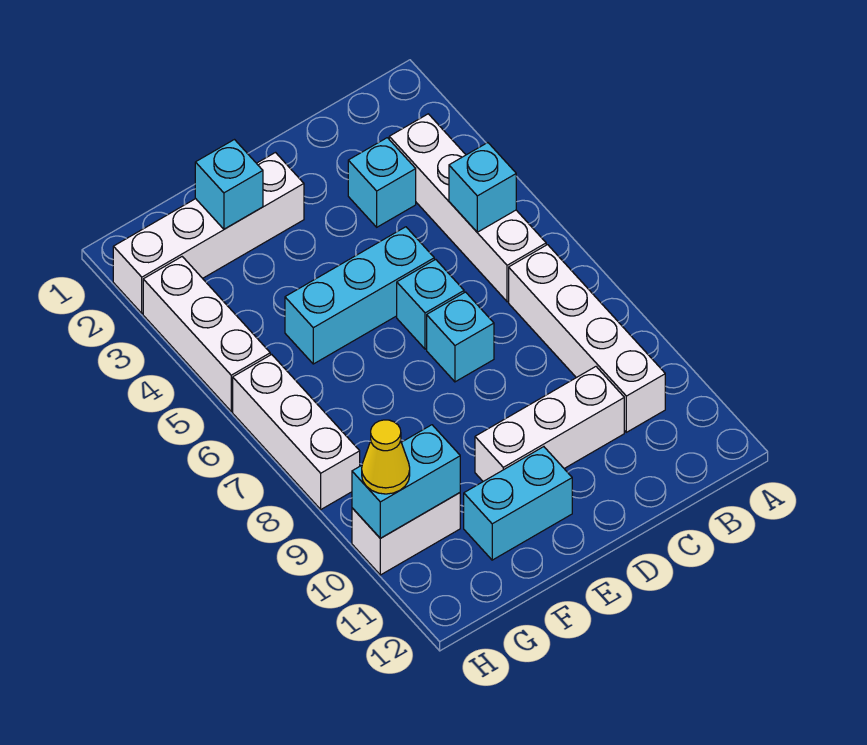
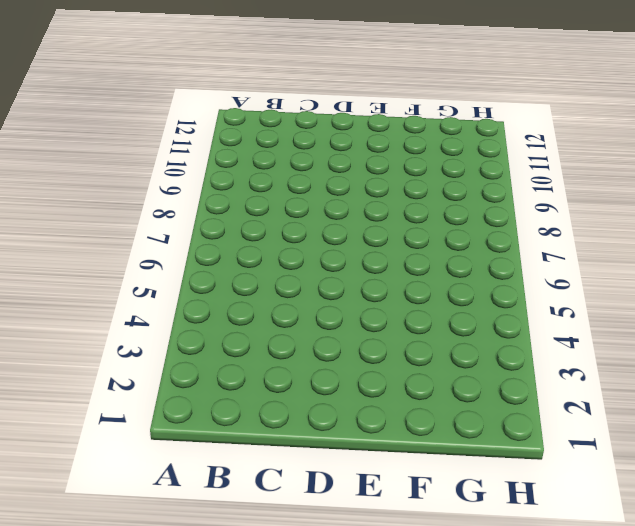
none -> white brick B3:B6 level 1
none -> white brick B7:B10 level 1
none -> cyan brick C3 level 1

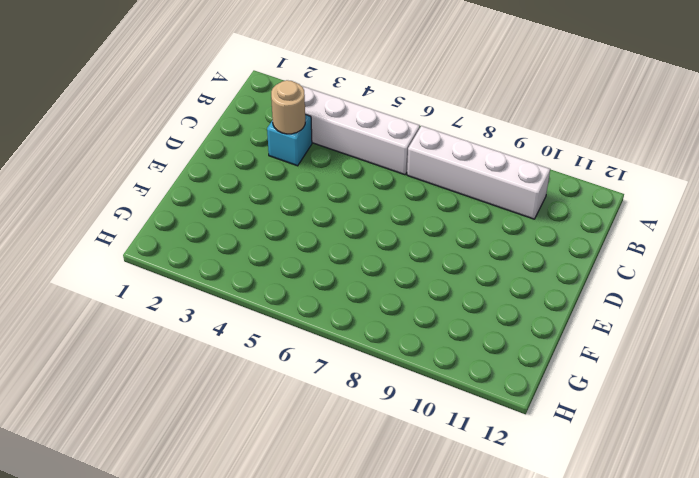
tan round brick C3 level 2 -> none
none -> white brick C10:E10 level 1
none -> cyan brick D5:F5 level 1
none -> cyan brick D6 level 1

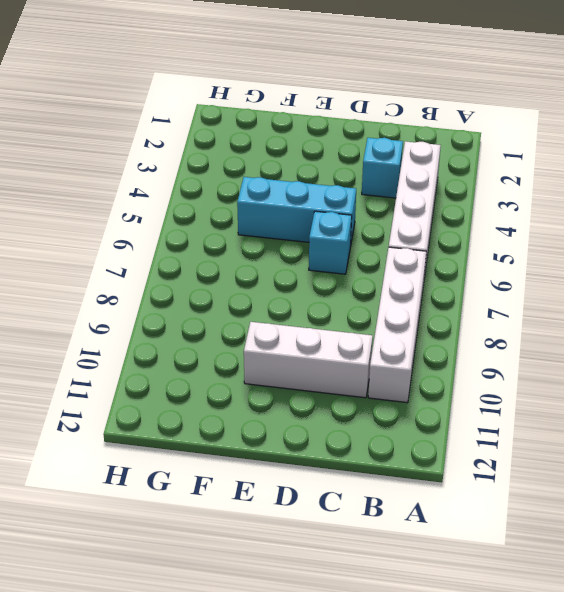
none -> cyan brick D7 level 1
none -> white brick E2:H2 level 1
none -> cyan brick E11:F11 level 1

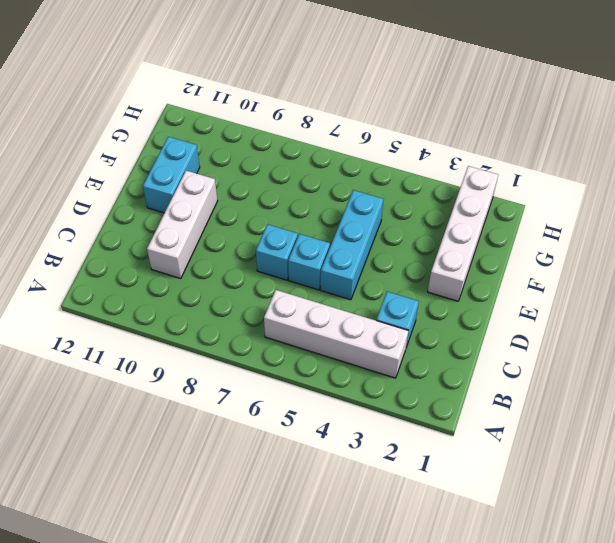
none -> white brick B7:B10 level 1
none -> white brick G10:H10 level 1
none -> white brick H3:H5 level 1

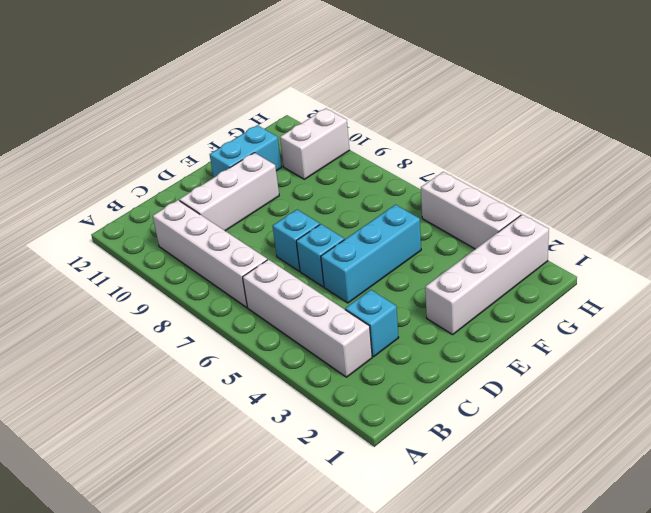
none -> white brick H6:H8 level 1
none -> cyan brick B5 level 2
none -> cyan brick F2 level 2

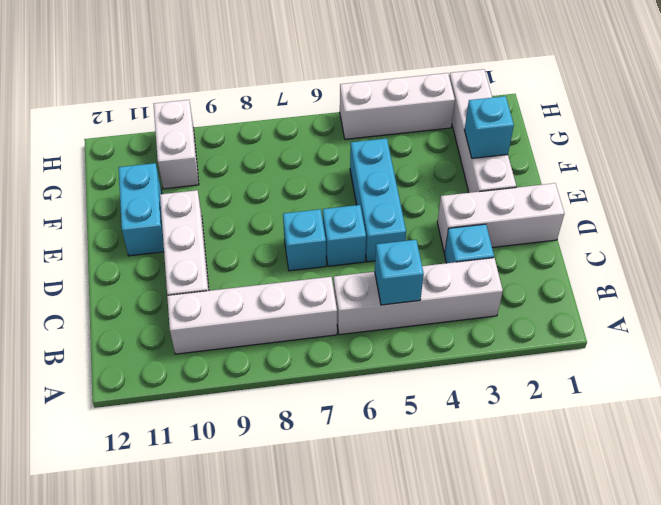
white brick D1:D3 level 1 -> white brick H6:H8 level 1
none -> cyan brick G10:H10 level 2
none -> yellow cone H10 level 3

